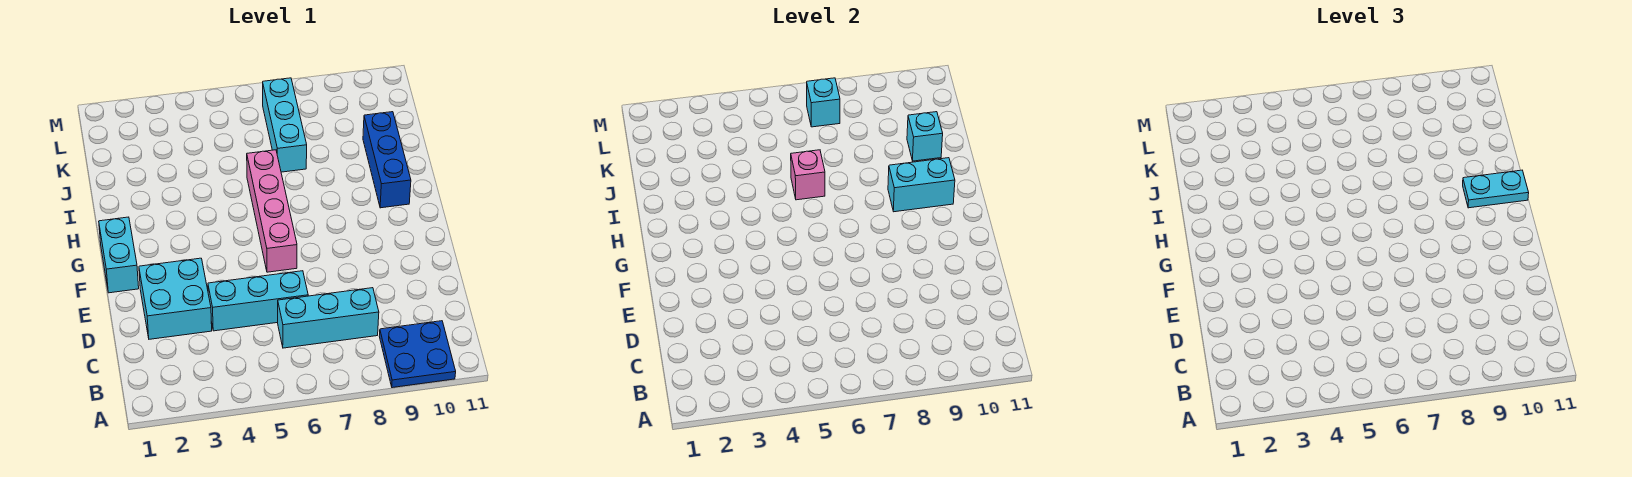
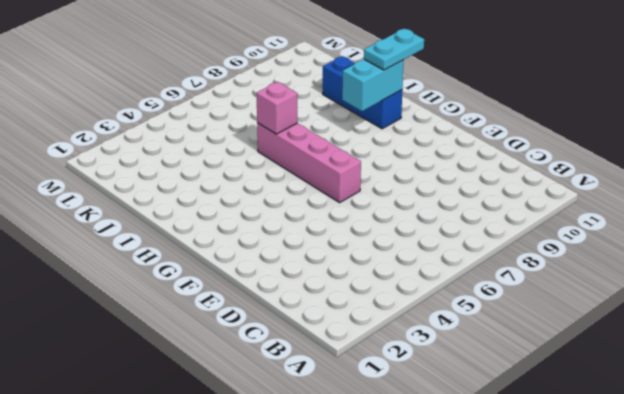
none -> blue plate A9:B10 level 1
none -> cyan brick C6:C8 level 1
none -> cyan brick D2:E3 level 1

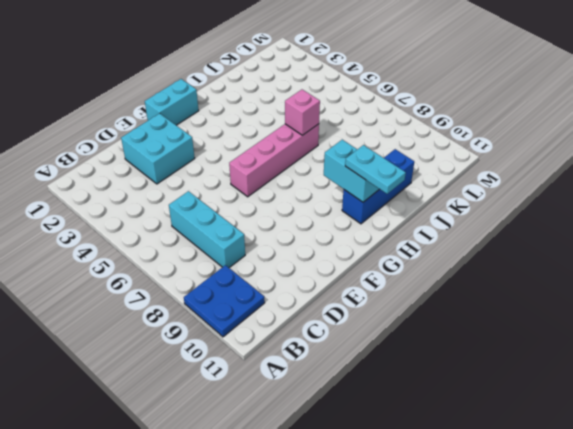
none -> cyan brick D4:D6 level 1
none -> cyan brick J7:L7 level 1
none -> cyan brick J10 level 2

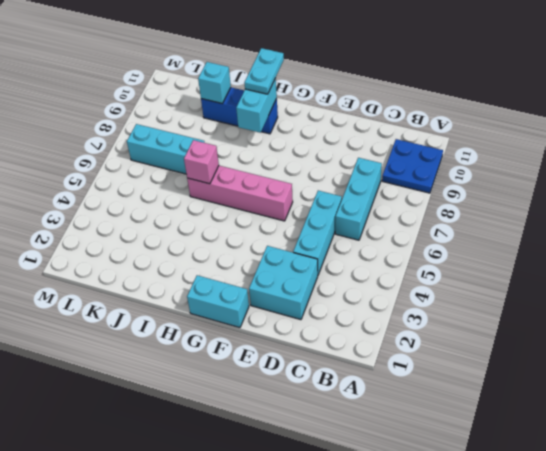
none -> cyan brick L7 level 2

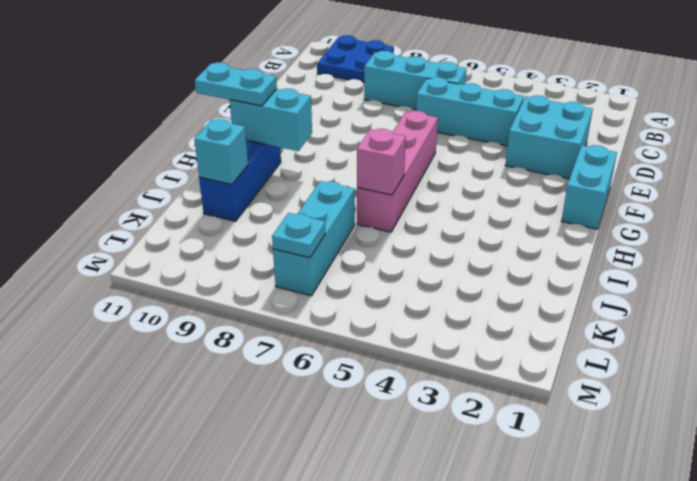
cyan plate L7 level 2 -> cyan brick L7 level 2

